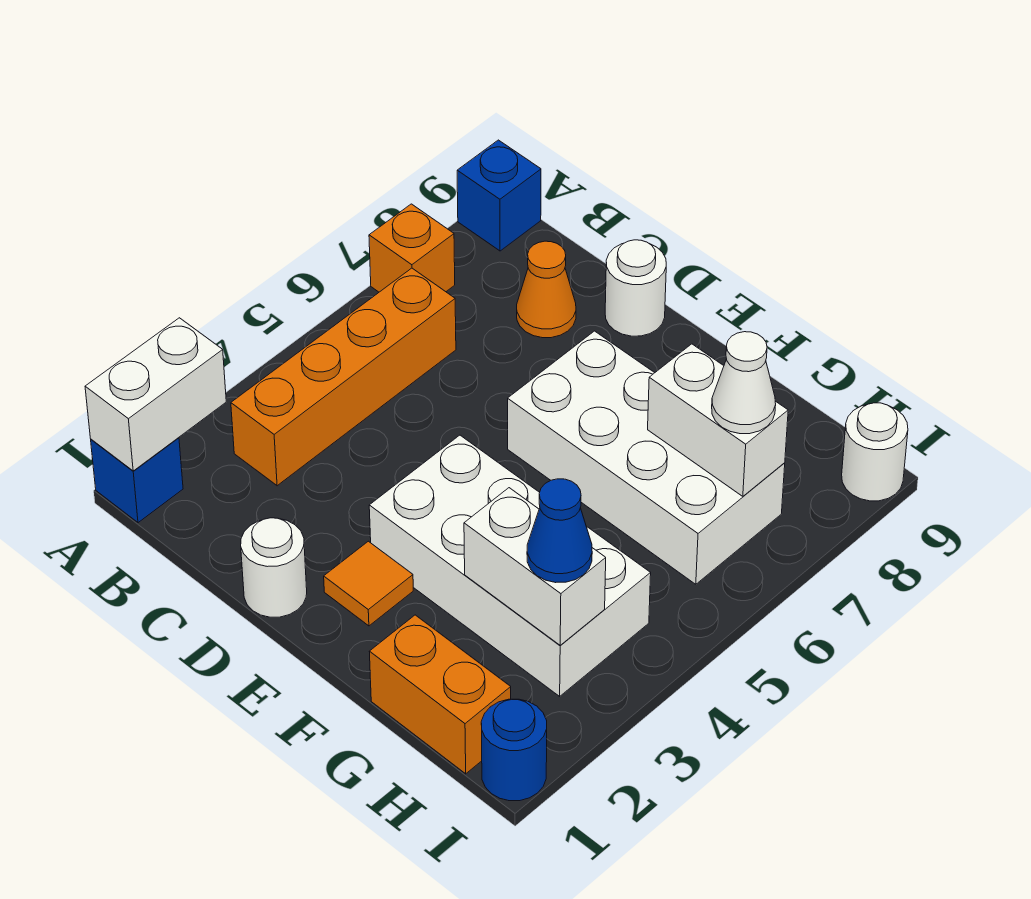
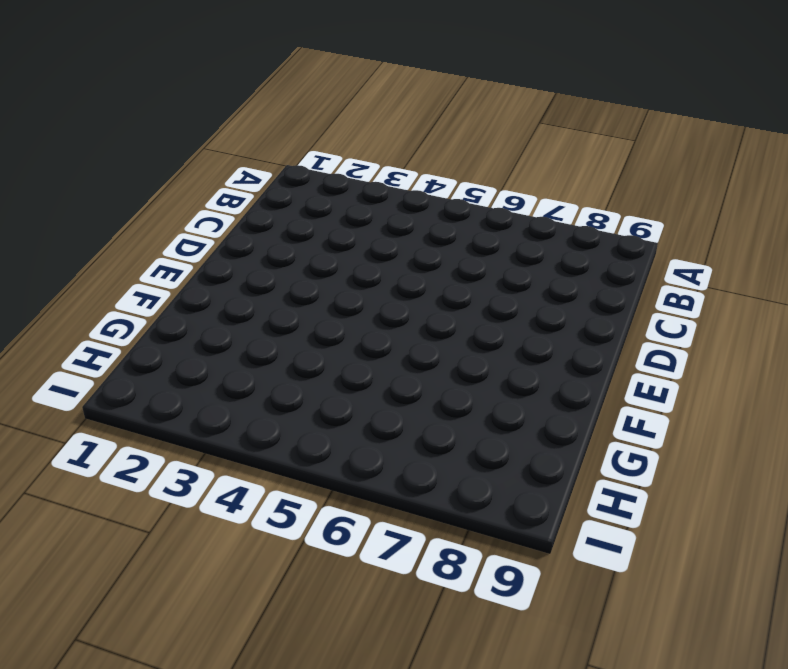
none -> blue brick A1 level 1
none -> orange brick A7 level 1
none -> blue brick A9 level 1

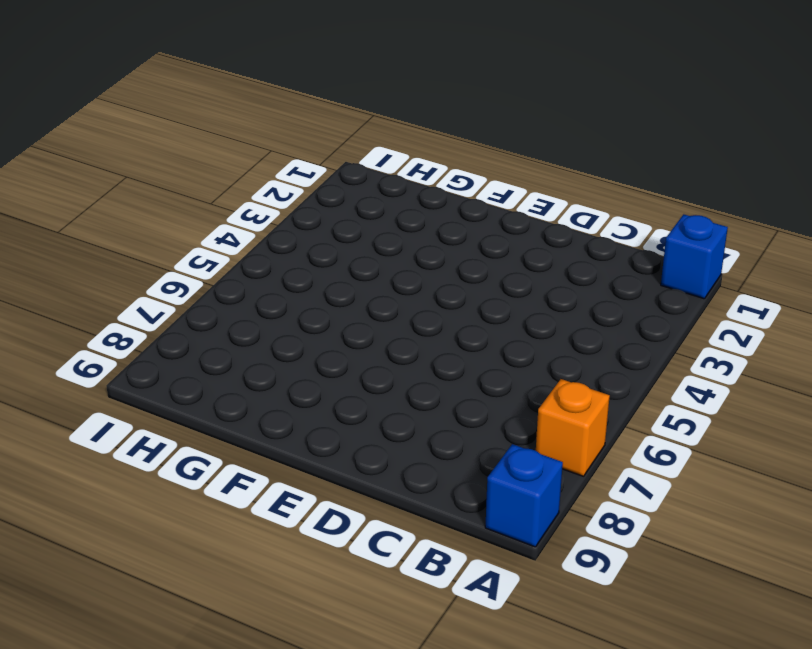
none -> orange brick B3:B6 level 1
none -> orange cone C8 level 1
none -> white round brick D1 level 1

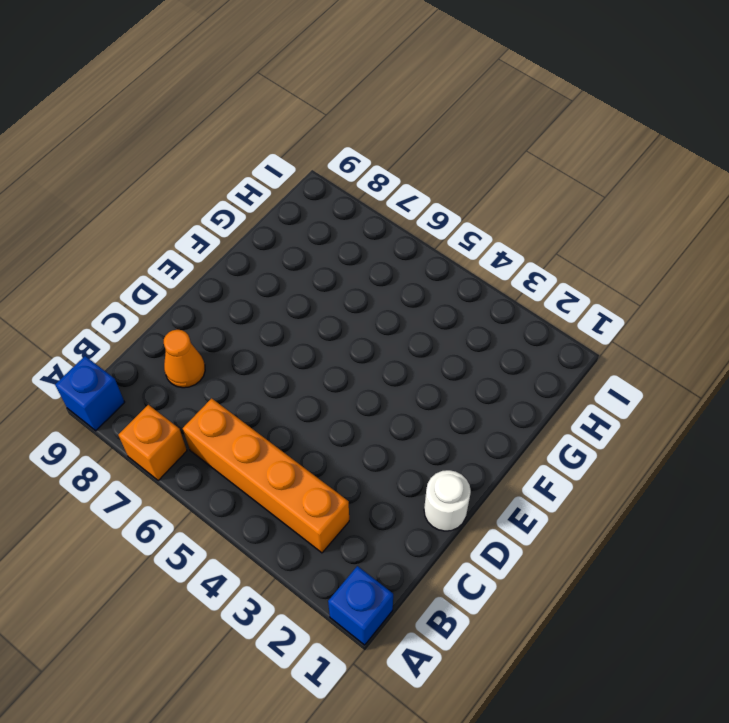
none -> white round brick D9 level 1
none -> orange tile E2 level 1
none -> white brick E3:H4 level 1

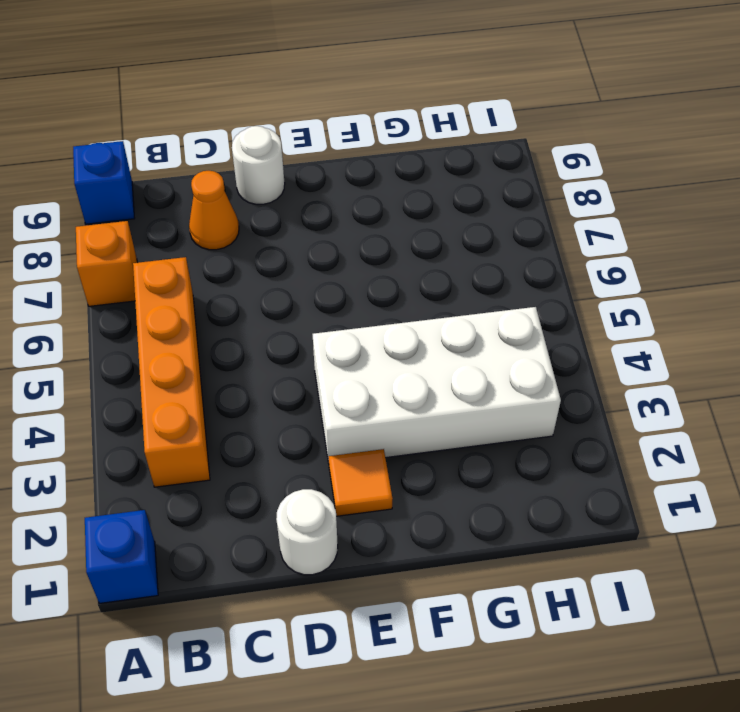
none -> white brick E6:H7 level 1
none -> orange brick G1:H1 level 1
none -> blue round brick I1 level 1

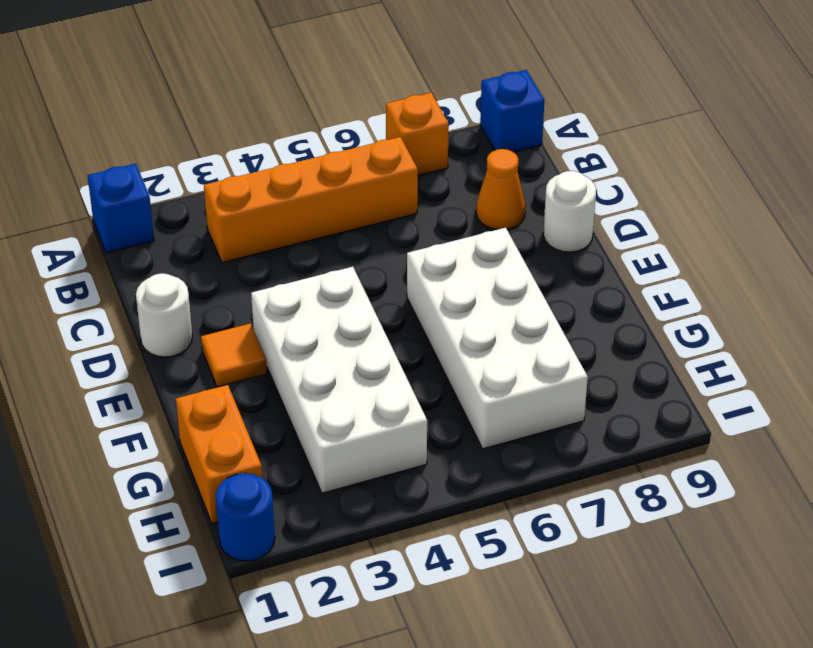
none -> white round brick I9 level 1
none -> white brick A1:A2 level 2
none -> white brick G3:H3 level 2

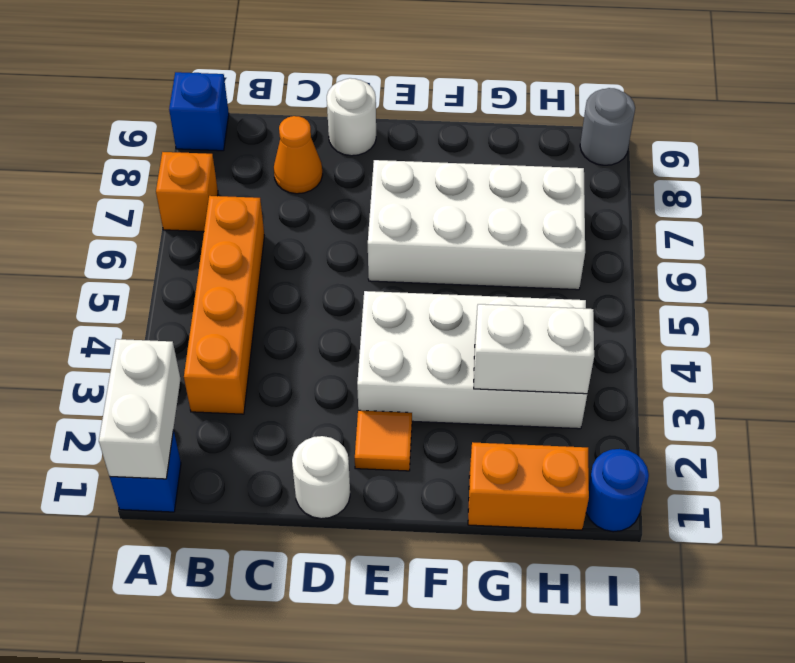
grey round brick I9 level 1 -> white round brick I9 level 1
none -> white brick G7:H7 level 2
none -> blue cone H3 level 3
none -> white cone H7 level 3

